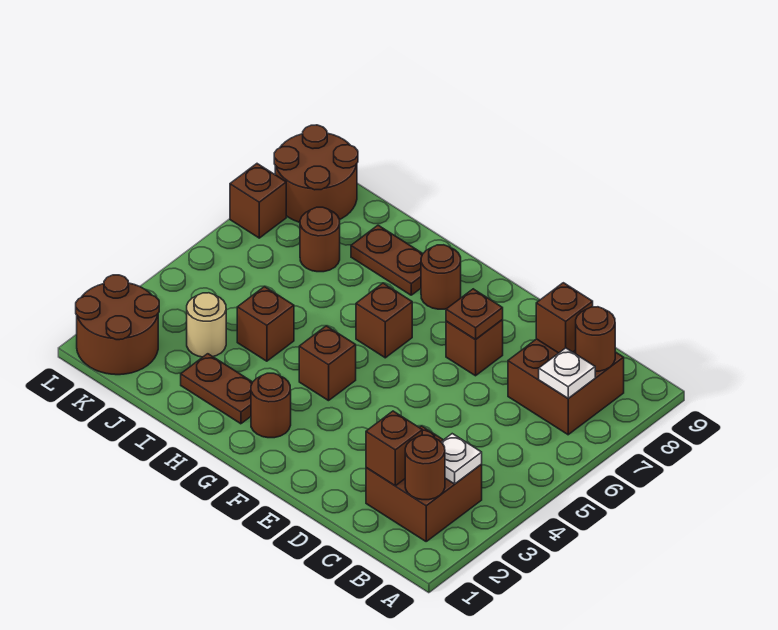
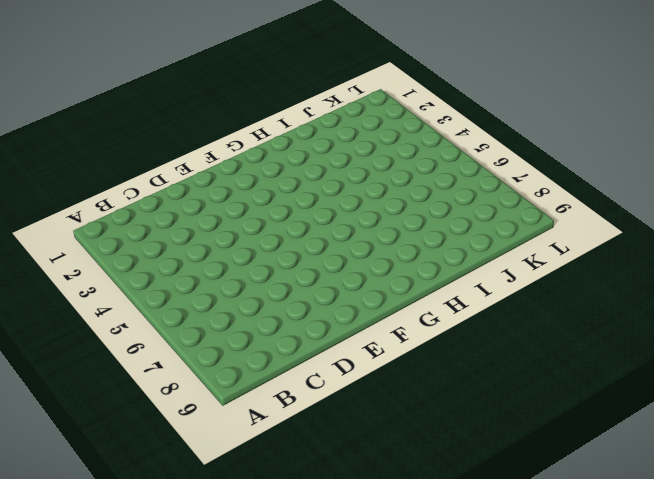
none -> brown brick B2:C3 level 1
none -> brown brick B7:C8 level 1
none -> brown brick E7 level 1

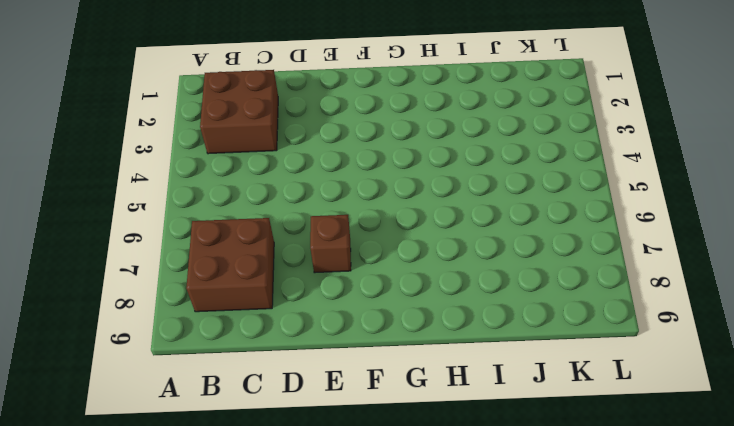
none -> brown round brick G2 level 1
none -> brown brick G4 level 1
none -> brown brick G6 level 1

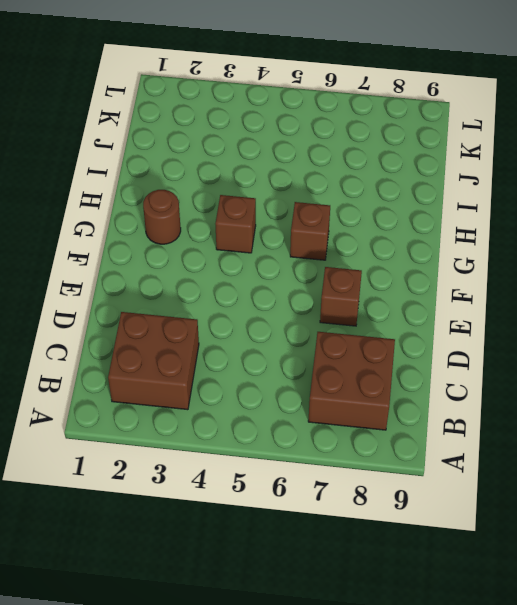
none -> brown round brick G8 level 1
none -> brown plate H2:I2 level 1
none -> brown plate H8:I8 level 1

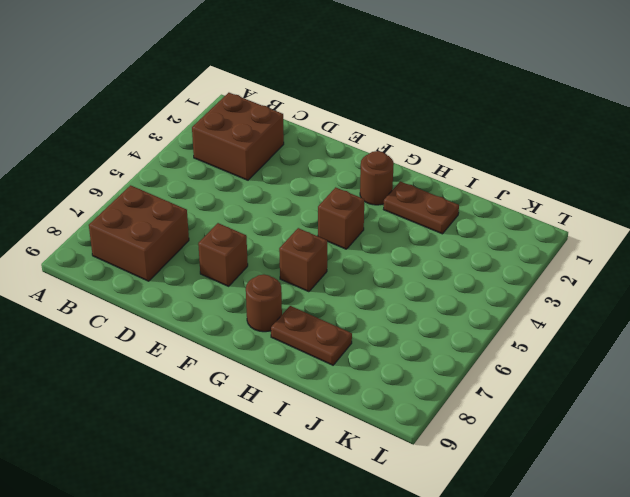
none -> brown brick I4 level 1
none -> tan round brick J3 level 1
none -> brown round brick J7 level 1

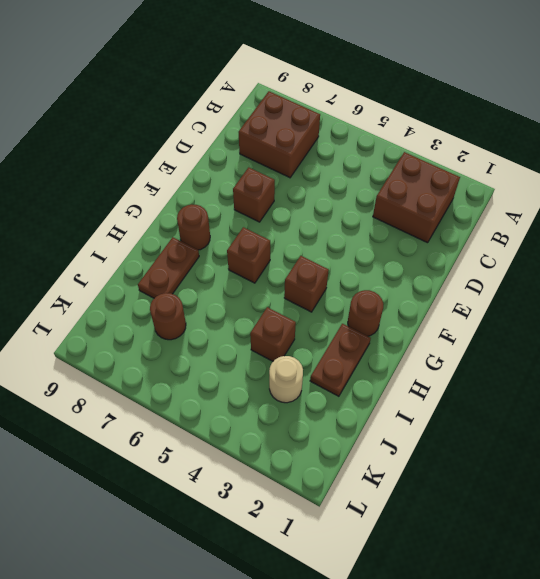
none -> brown round brick K1:L2 level 1
none -> brown round brick K8:L9 level 1
none -> brown brick L7 level 1

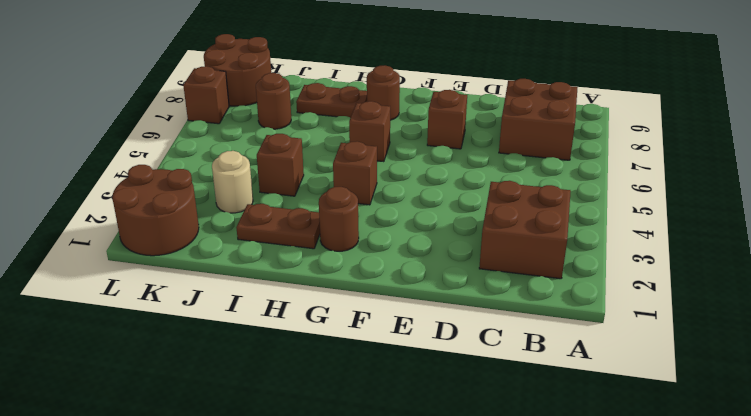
none -> brown round brick B2 level 2
none -> white plate B3 level 2
none -> white plate B7 level 2

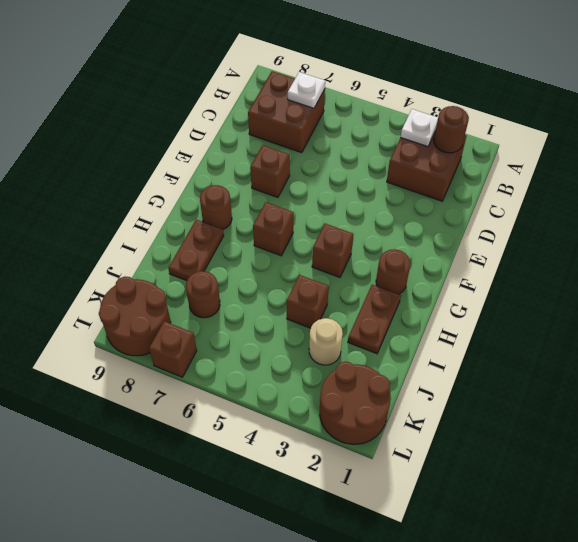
none -> brown round brick B8 level 2
none -> brown brick C2 level 2
none -> brown brick C8 level 2

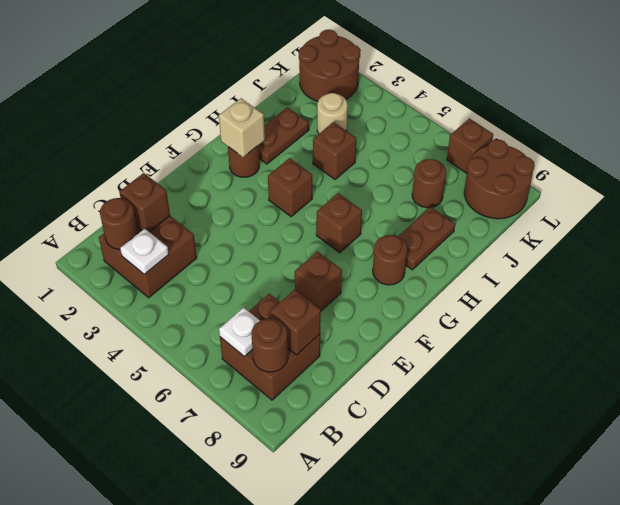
tan brick G2 level 2 -> none
none -> brown plate E7 level 2

